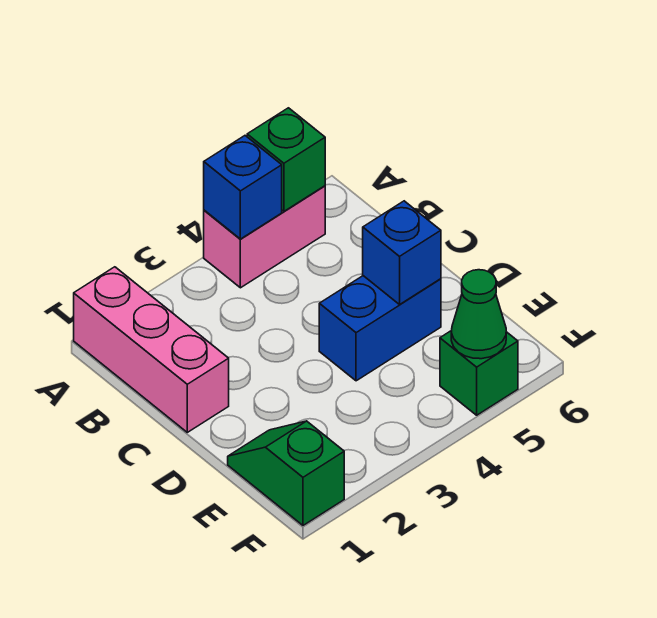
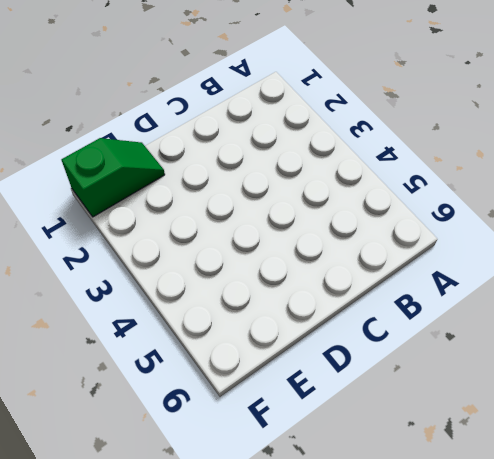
none -> pink brick A1:C1 level 1
none -> pink brick A4:A5 level 1

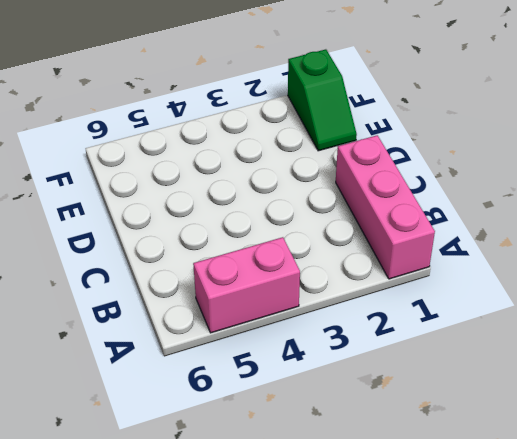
none -> blue brick D4:D5 level 1
none -> green brick F5 level 1

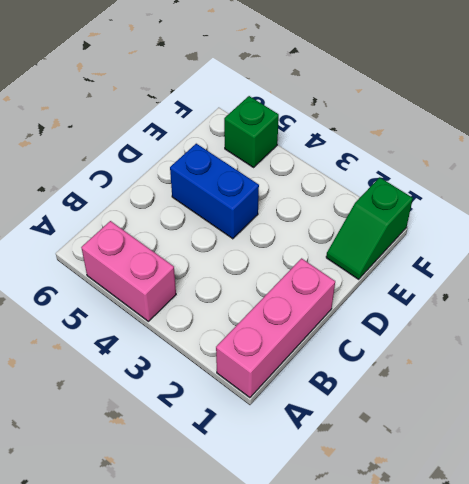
none -> blue brick A4 level 2
none -> green brick A5 level 2

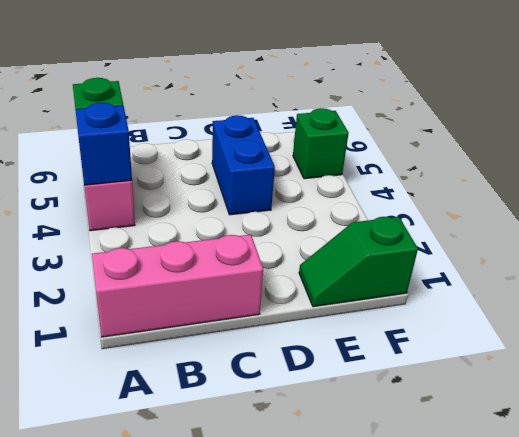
none -> blue brick D5 level 2
none -> green cone F5 level 2

